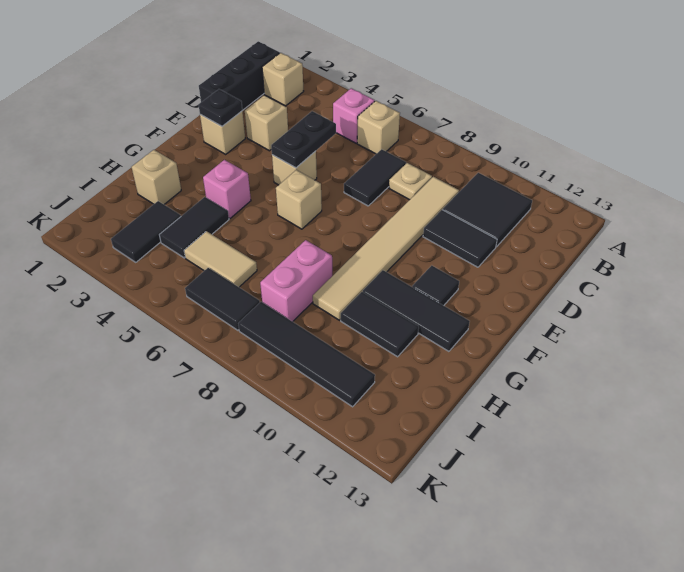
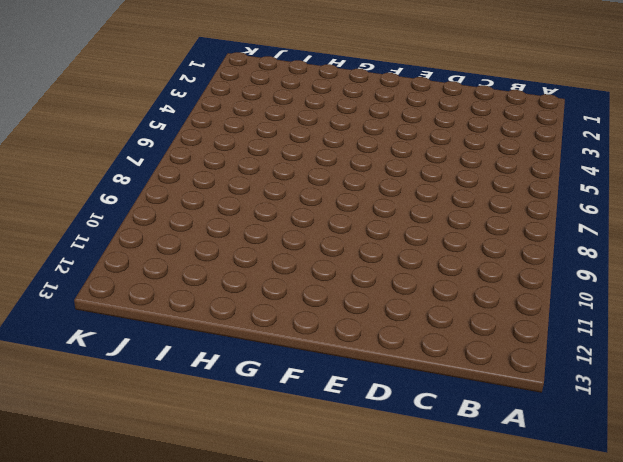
none -> black brick B1:D1 level 1
none -> tan brick B2 level 1
none -> pink brick B5 level 1

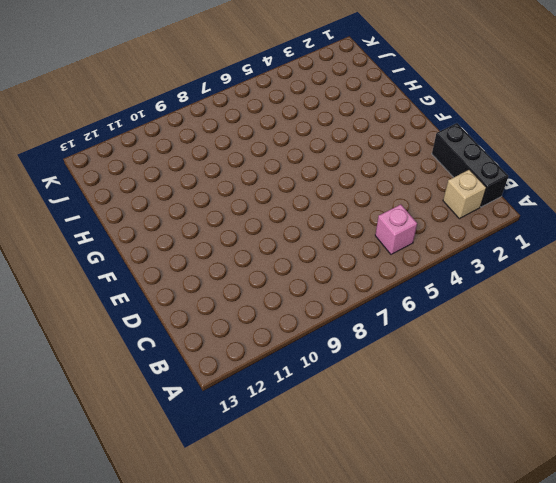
none -> tan brick B6 level 1
none -> black tile B10:C11 level 1
none -> black tile C7:D7 level 1

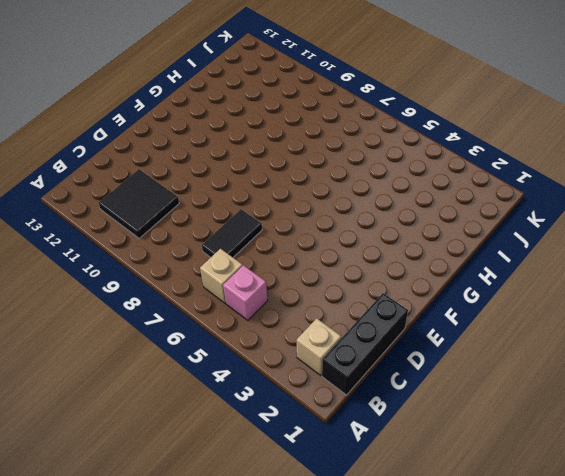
none -> tan plate C8 level 1
none -> tan tile C9:H9 level 1
none -> tan brick D3 level 1

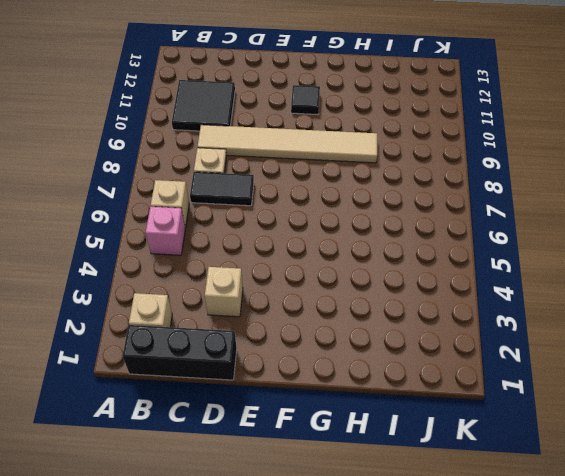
none -> black tile D10:D11 level 1
none -> tan brick E2 level 1
none -> tan brick E5 level 1

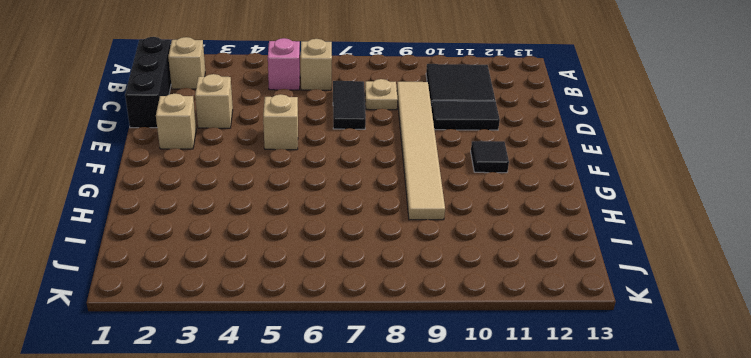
none -> tan brick F6 level 1
none -> pink brick G4 level 1
none -> black tile G10:G12 level 1

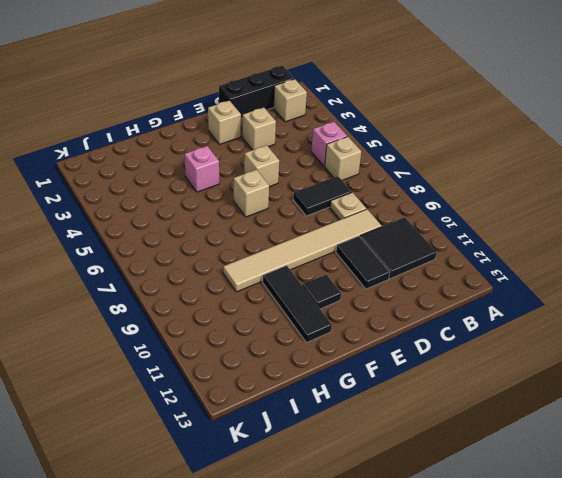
none -> tan brick H2 level 1
none -> black tile H4:I4 level 1
none -> pink brick H8:I8 level 1

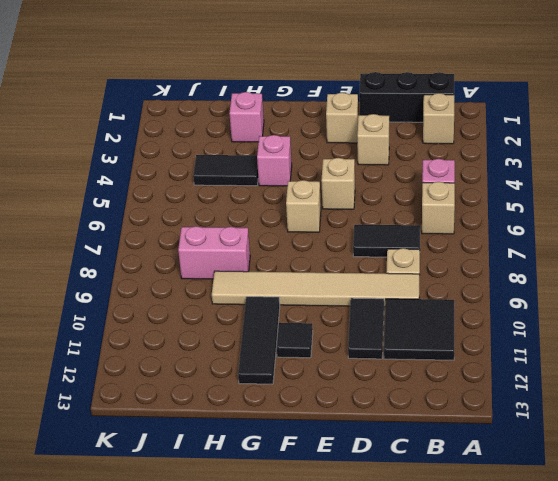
pink brick H2 level 1 -> tan brick H2 level 1
none -> black tile H10:H11 level 1
none -> black tile I3:J3 level 1
none -> tan tile I5:I6 level 1

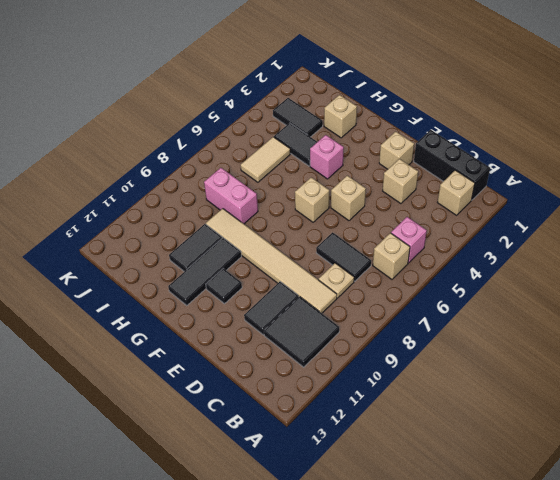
none -> black tile J6:J7 level 1
none -> black tile J8:J11 level 1
none -> black plate D5:E5 level 2

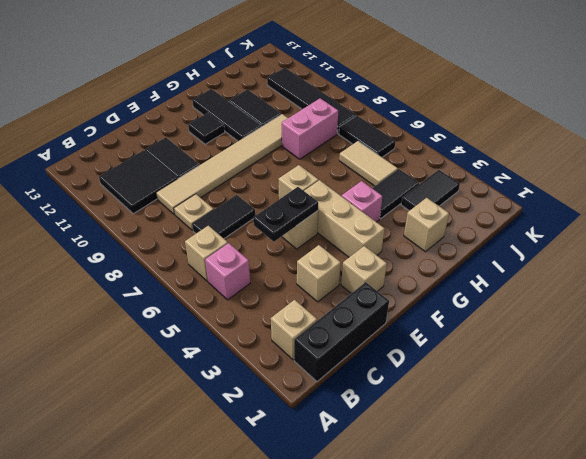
tan brick F3:F5 level 1 -> none
none -> black plate E2 level 2

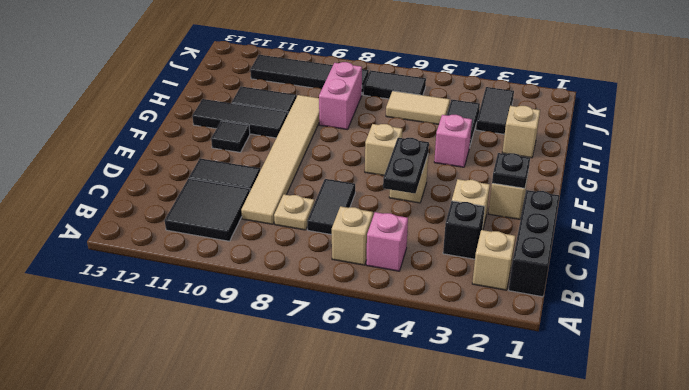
black brick C3 level 1 -> none

